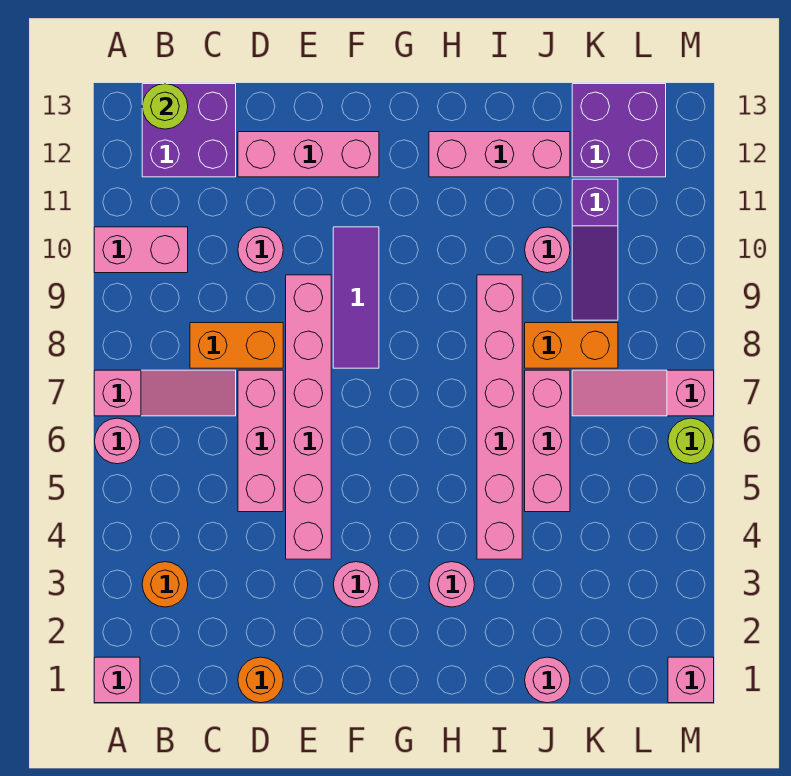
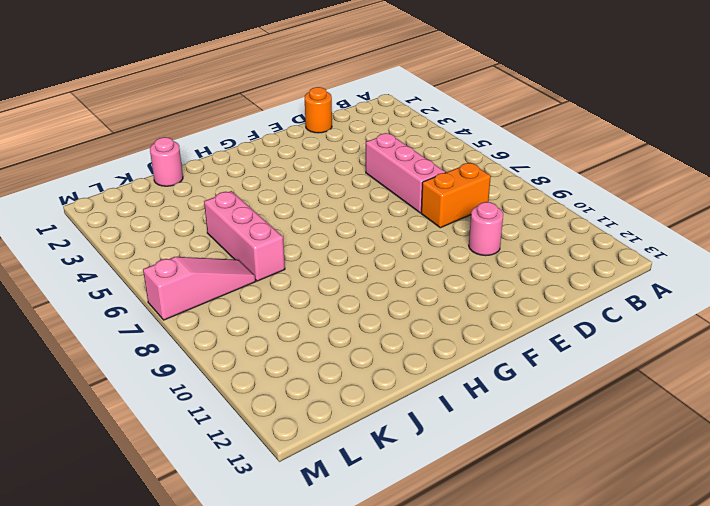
none -> pink brick A1 level 1
none -> pink round brick A6 level 1
none -> pink slope A7:C7 level 1 top A

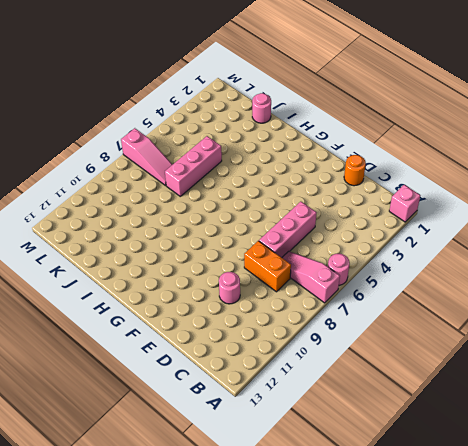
none -> pink brick A10:B10 level 1
none -> orange round brick B3 level 1
none -> purple brick B12:C13 level 1

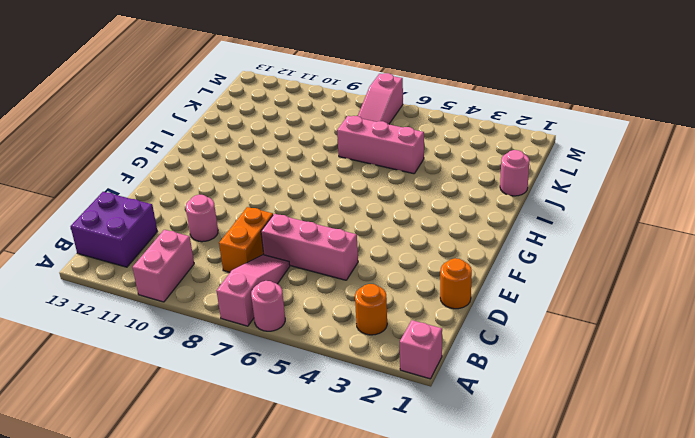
none -> pink brick D12:F12 level 1
none -> pink brick E4:E9 level 1
none -> pink round brick F3 level 1

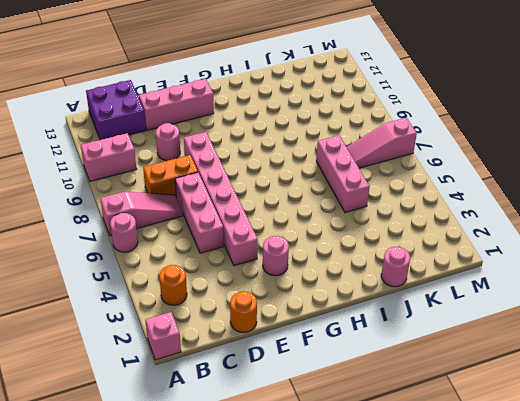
none -> purple tile F8:F10 level 1
none -> pink round brick H3 level 1
none -> pink brick H12:J12 level 1

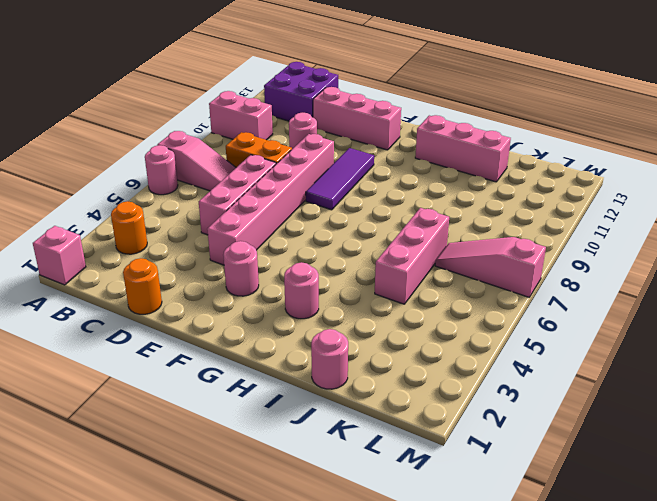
none -> pink brick I4:I9 level 1
none -> orange brick J8:K8 level 1
none -> pink round brick J10 level 1

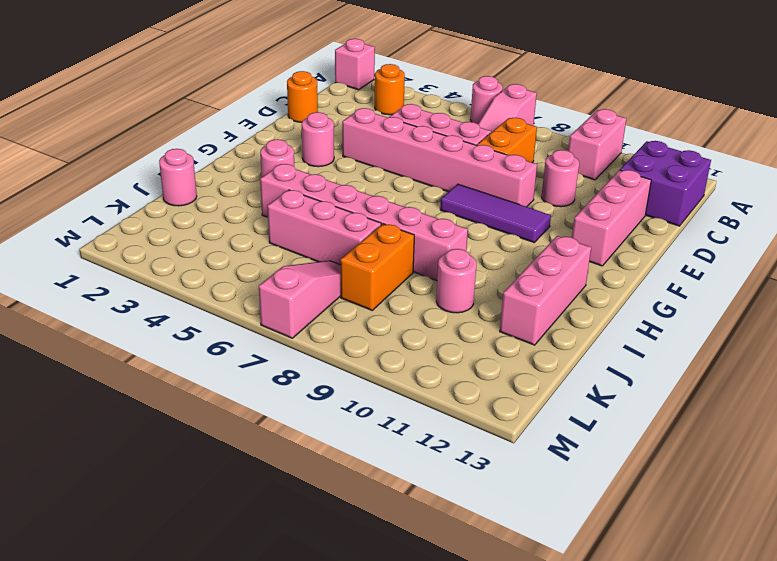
none -> purple slope K9:K11 level 1 top 11
none -> purple brick K12:L13 level 1
none -> pink brick M1 level 1

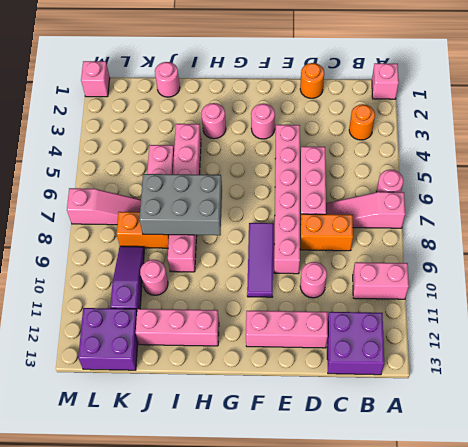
grey brick H7:J8 level 2 -> none
none -> lime round brick M6 level 1
none -> lime round brick B13 level 2

